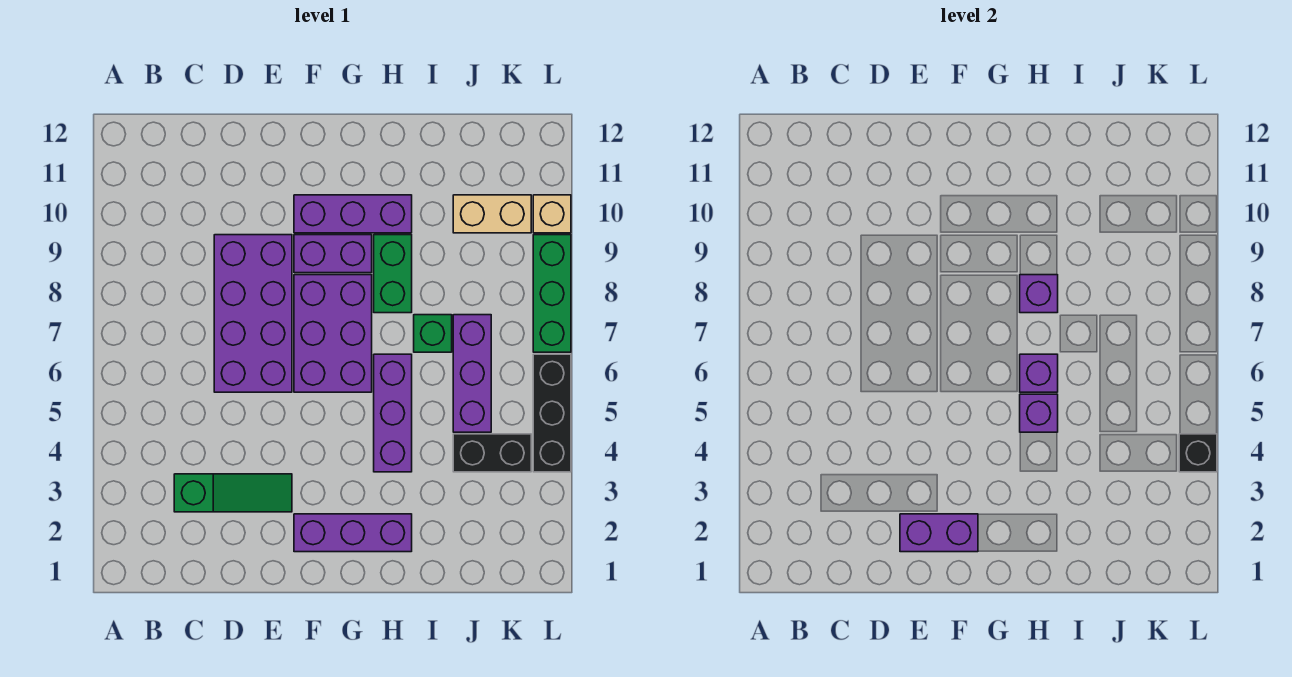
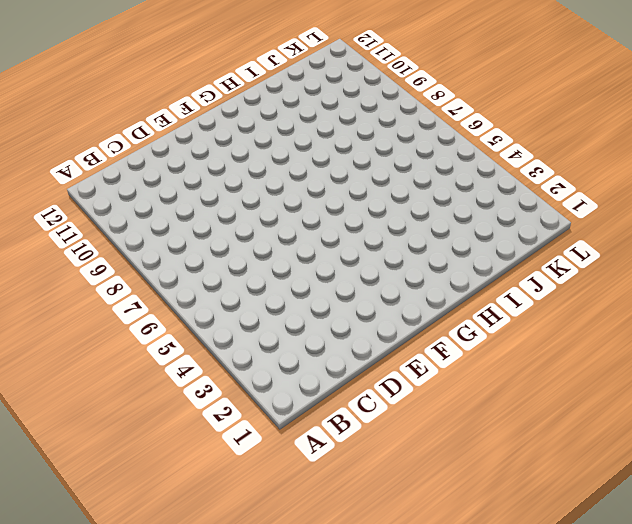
none -> green slope C3:E3 level 1 top C
none -> purple brick D6:E9 level 1
none -> purple brick F2:H2 level 1

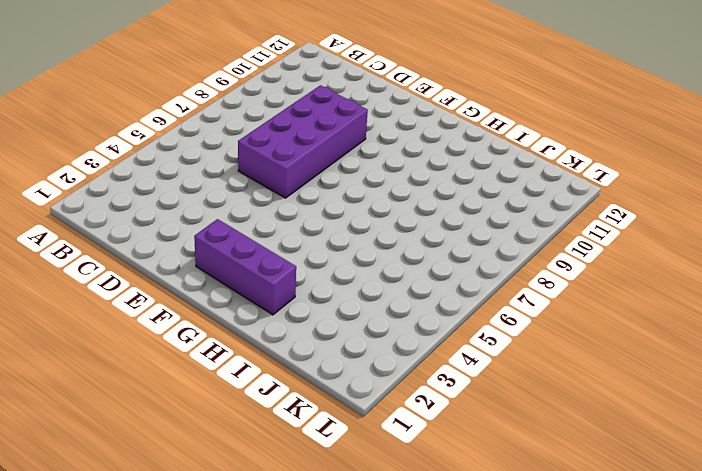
none -> green slope C3:E3 level 1 top C
none -> purple brick F6:G8 level 1
none -> purple brick F9:G9 level 1

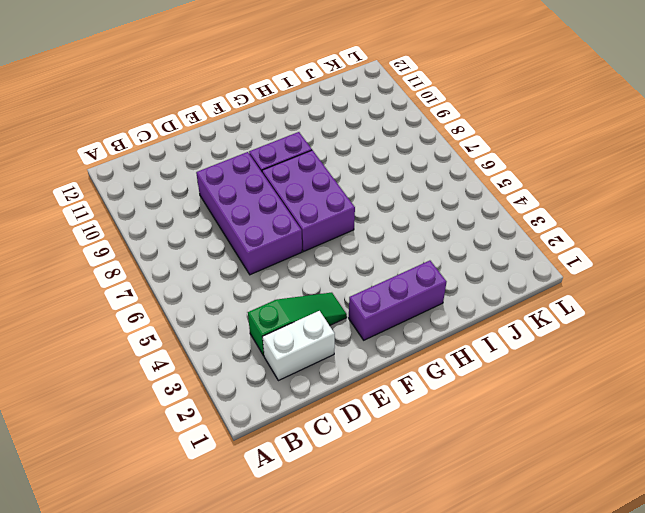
white brick C2:D2 level 1 -> none
none -> purple brick F10:H10 level 1
none -> purple brick H4:H6 level 1
none -> green brick H8:H9 level 1

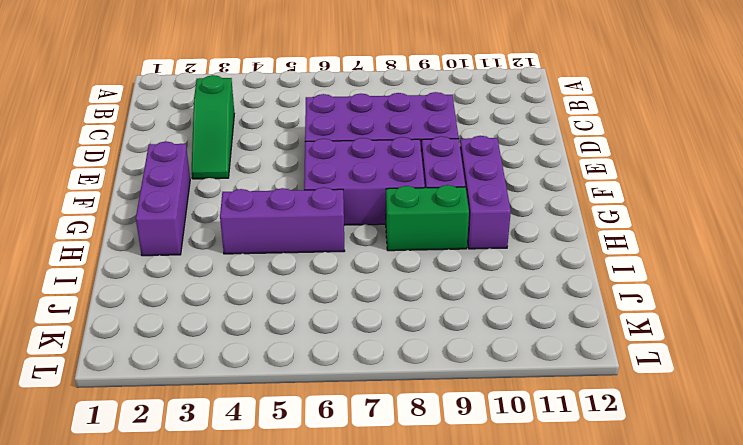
none -> green brick I7 level 1
none -> black brick J4:K4 level 1
none -> purple brick J5:J7 level 1

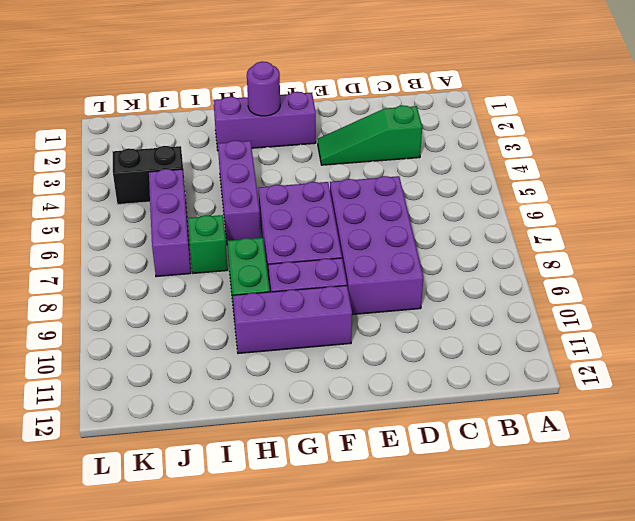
purple round brick G2 level 2 -> none
none -> tan brick J10:K10 level 1
none -> black brick L4:L6 level 1
none -> green brick L7:L9 level 1

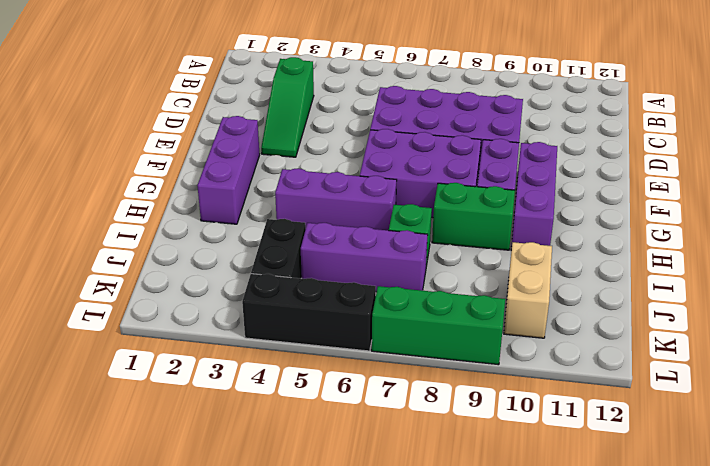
none -> tan brick L10 level 1
none -> purple brick E2:F2 level 2
none -> purple brick H5 level 2

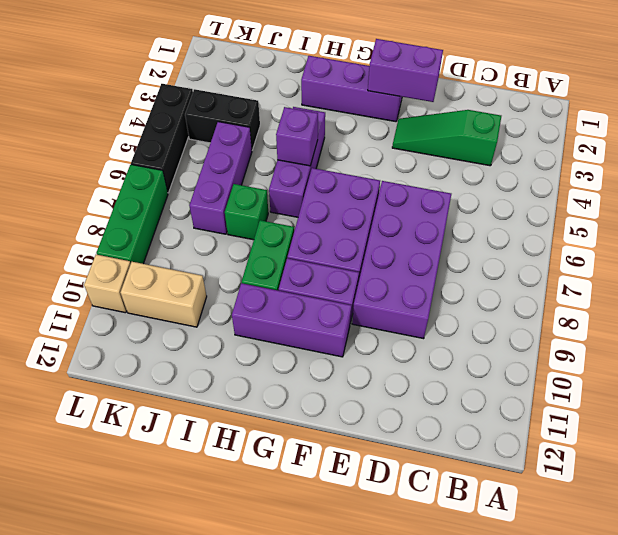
none -> purple brick H6 level 2
none -> purple brick H8 level 2
none -> black brick L4 level 2

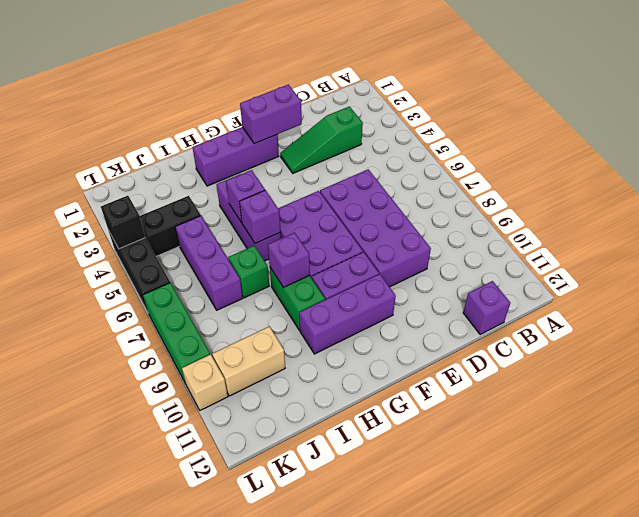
purple brick C12 level 1 -> none

